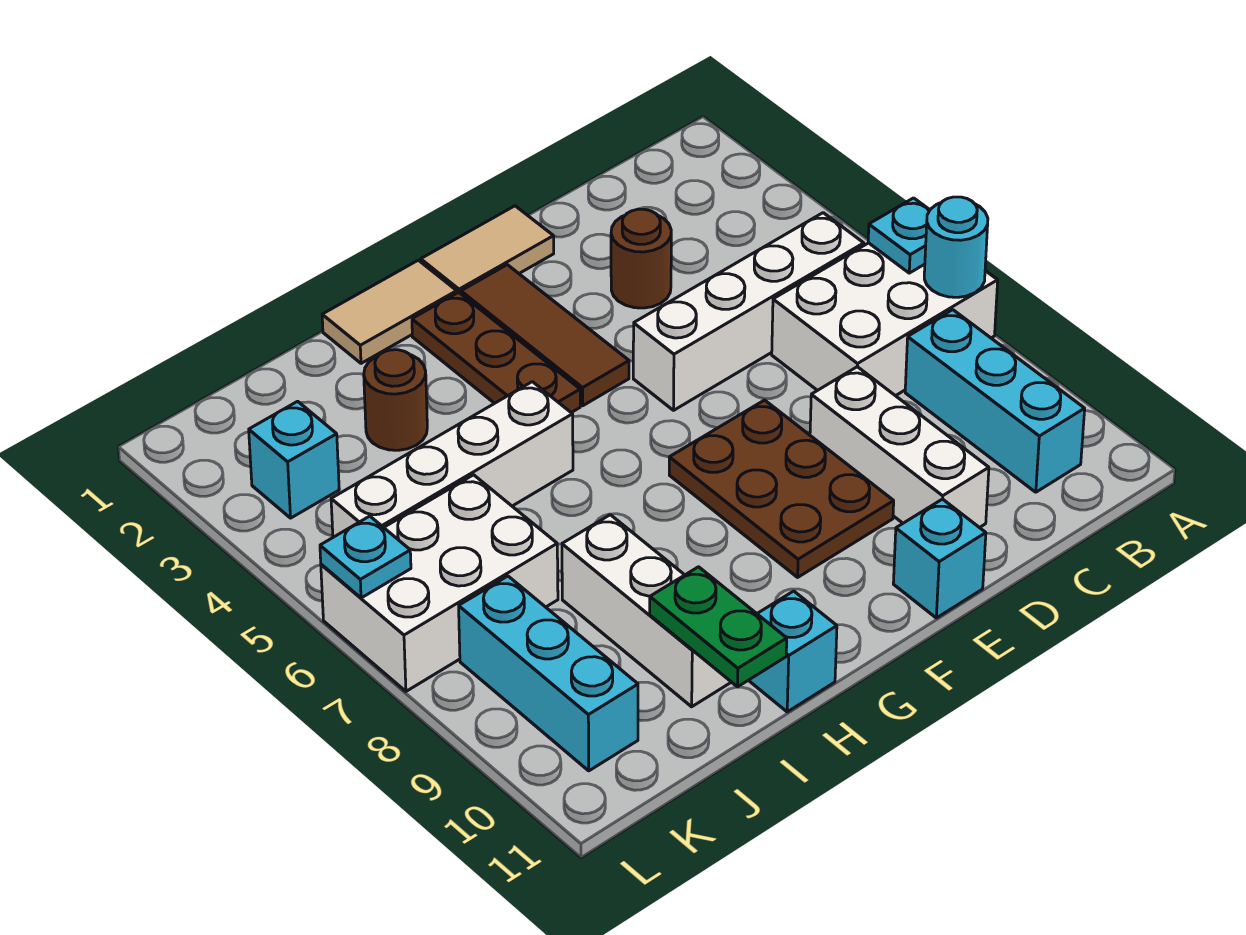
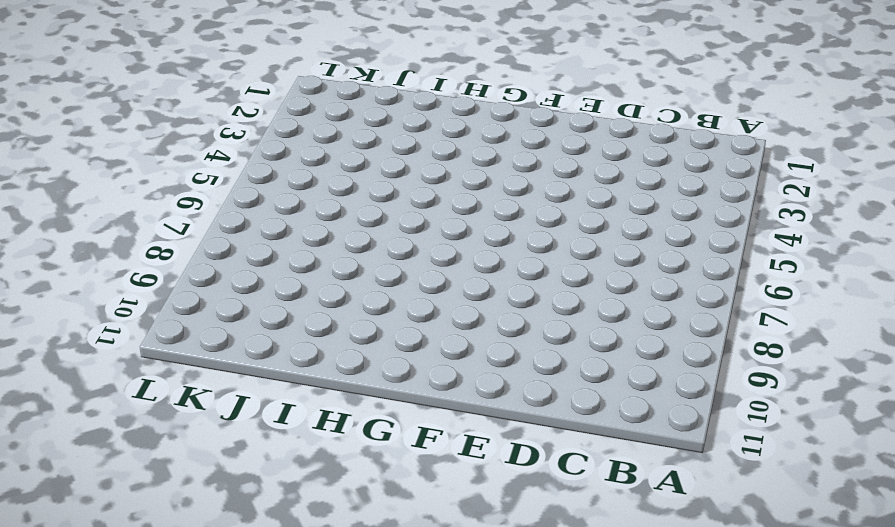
none -> white brick A6:C7 level 1
none -> white brick B5:E5 level 1
none -> cyan brick B8:B10 level 1

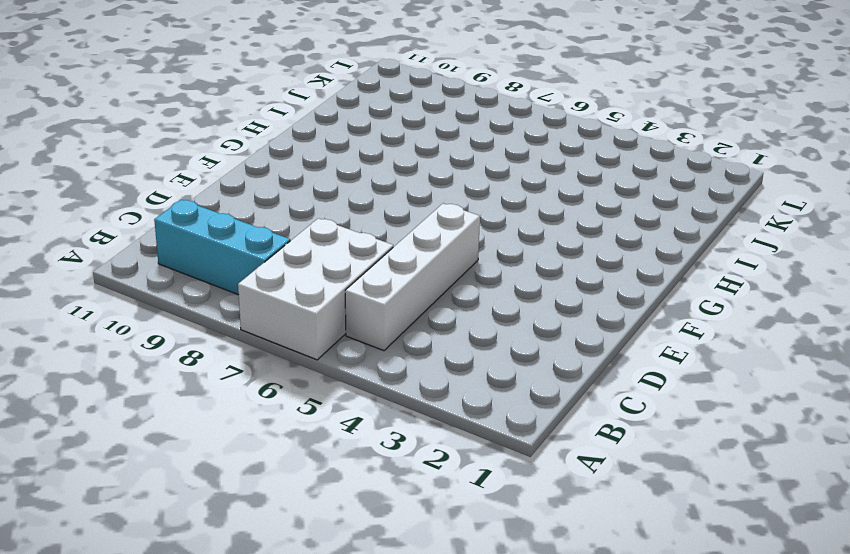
none -> brown round brick D3 level 1
none -> white brick D8:D10 level 1
none -> tan tile E1:F1 level 1

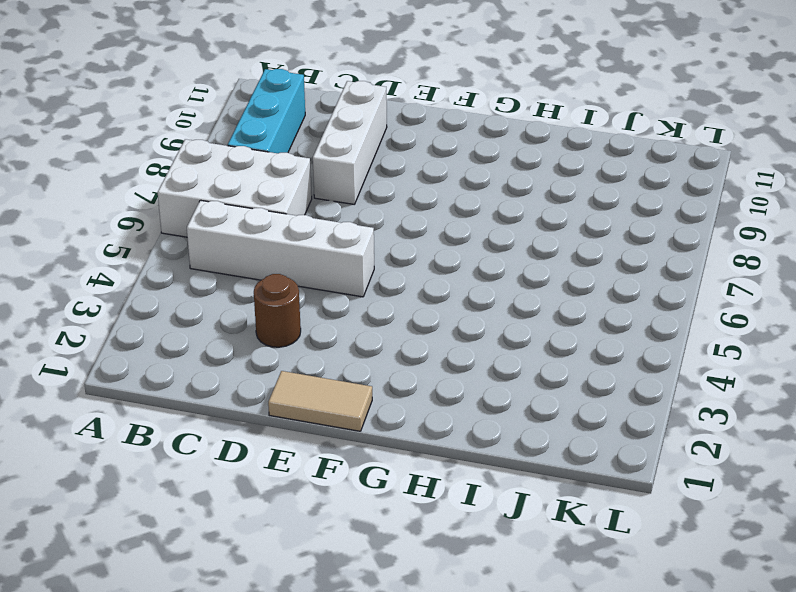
none -> brown plate E7:F9 level 1
none -> cyan brick E11 level 1
none -> brown tile F2:F4 level 1

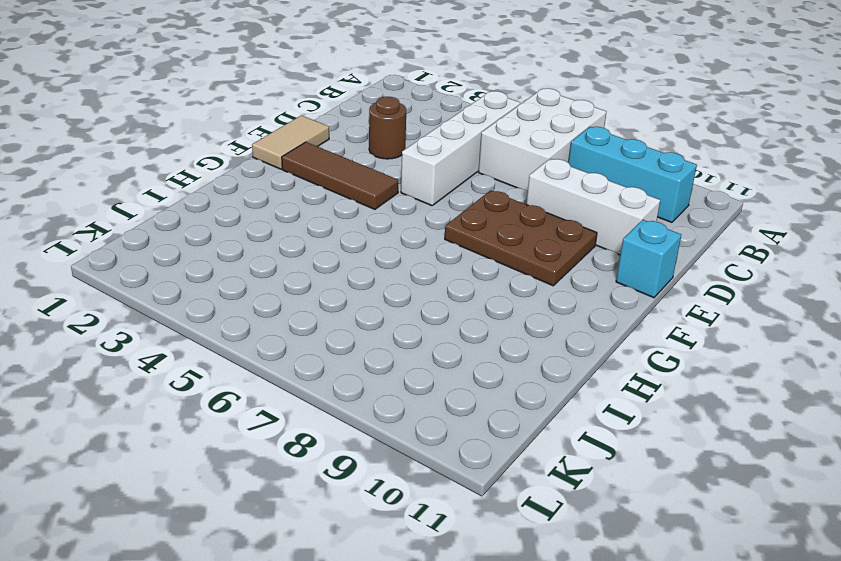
none -> tan tile G1:H1 level 1
none -> brown plate G2:G4 level 1
none -> white brick H5:K5 level 1

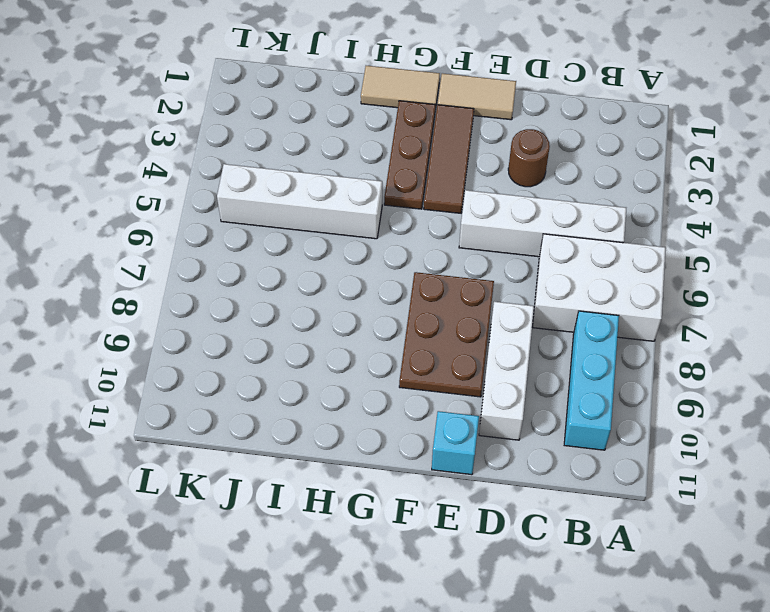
none -> cyan brick H11 level 1
none -> brown round brick I3 level 1
none -> white brick I8:I10 level 1

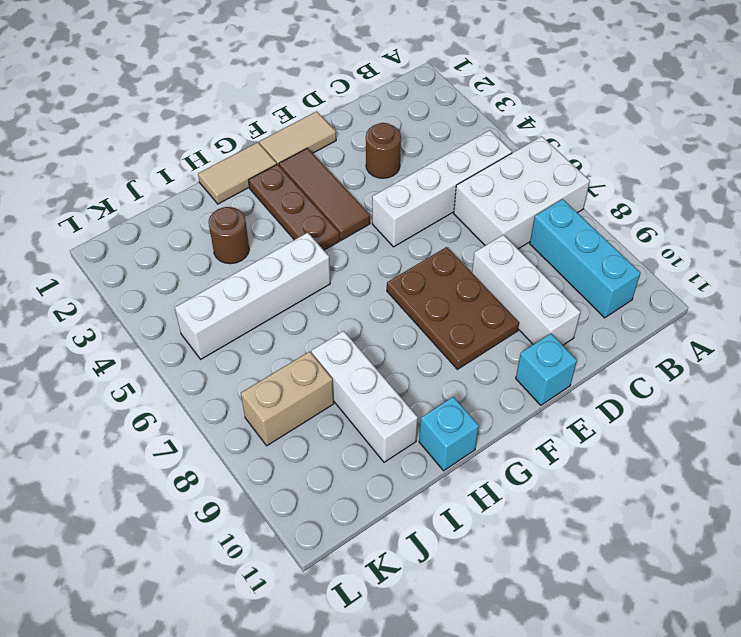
tan brick J8:K8 level 1 -> cyan brick K8:K10 level 1
none -> white brick J6:L7 level 1
none -> cyan brick K3 level 1
none -> cyan plate A6 level 2

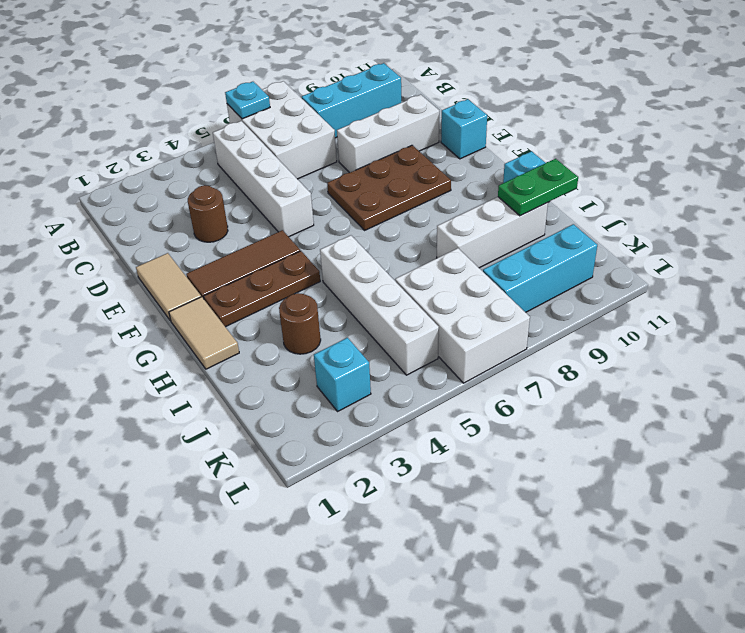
none -> cyan round brick A7 level 2
none -> cyan plate L6 level 2

